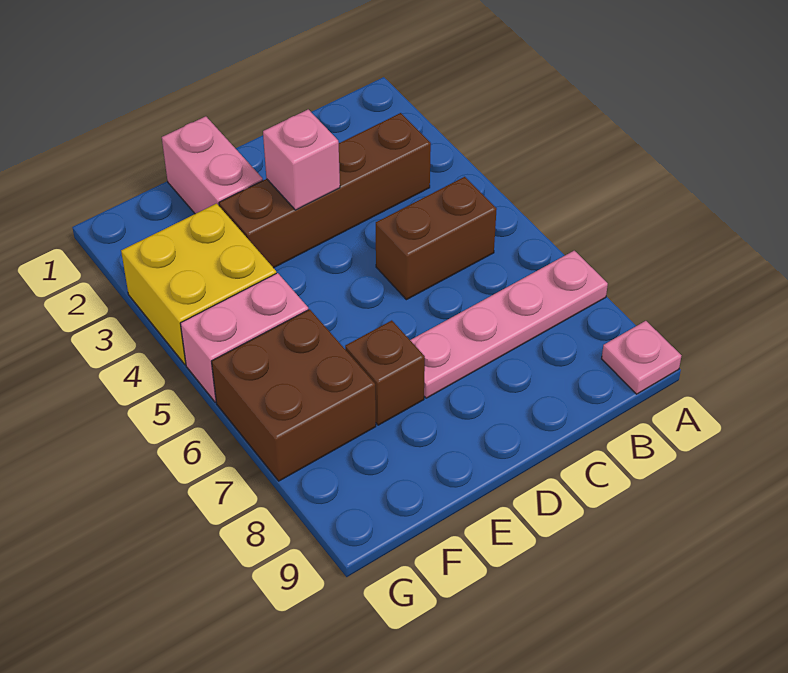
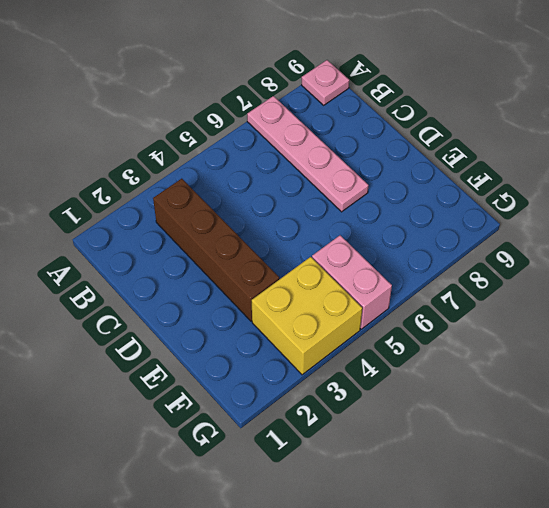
none -> brown brick B5:C5 level 1
none -> pink brick E1:E2 level 1

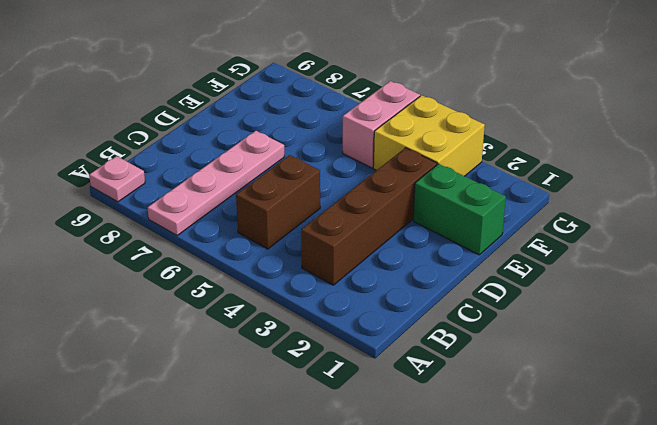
green brick E1:E2 level 1 -> pink brick E1:E2 level 1
none -> brown brick E7 level 1
none -> brown brick F6:G7 level 1

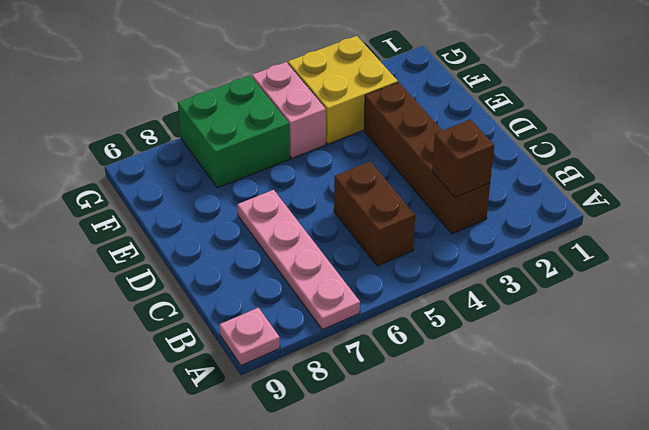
brown brick B3 level 2 -> brown brick E7 level 1
green brick F6:G7 level 1 -> brown brick F6:G7 level 1
none -> pink brick E1:E2 level 1
none -> pink brick D3 level 2

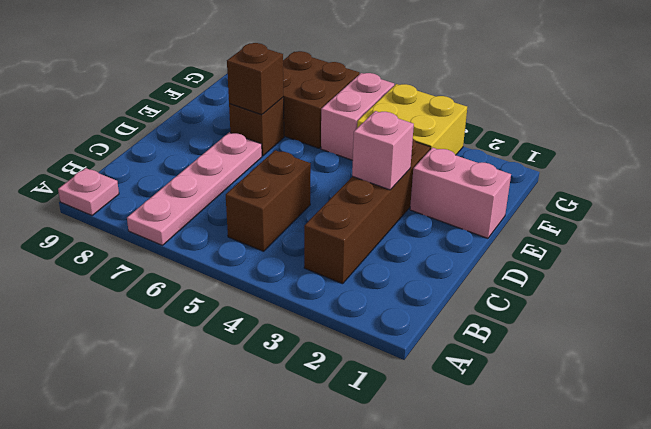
brown brick E7 level 2 -> none

